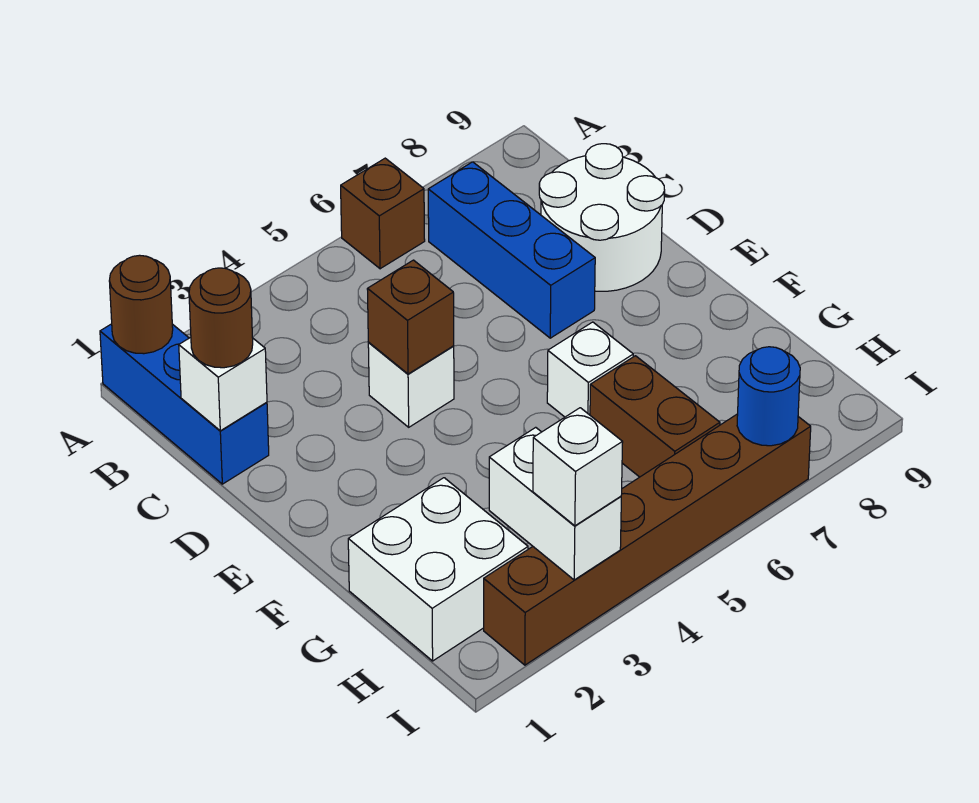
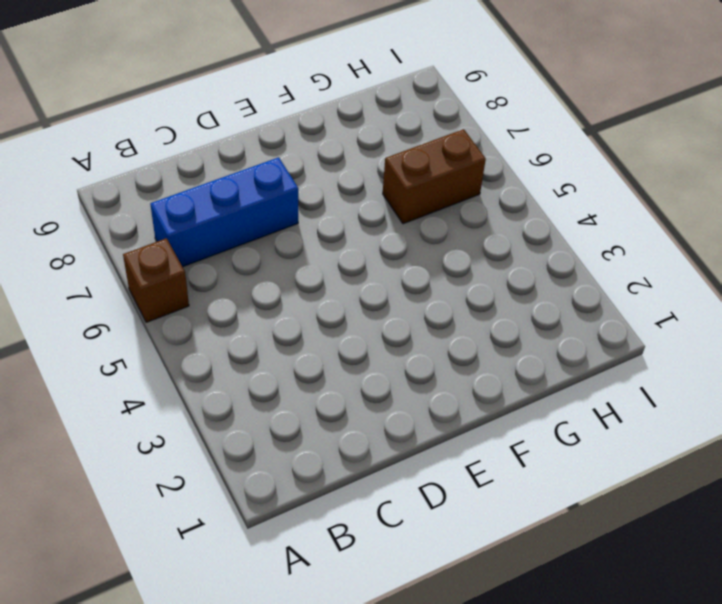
none -> blue brick A1:C1 level 1
none -> white round brick C8:D9 level 1
none -> white brick D4 level 1

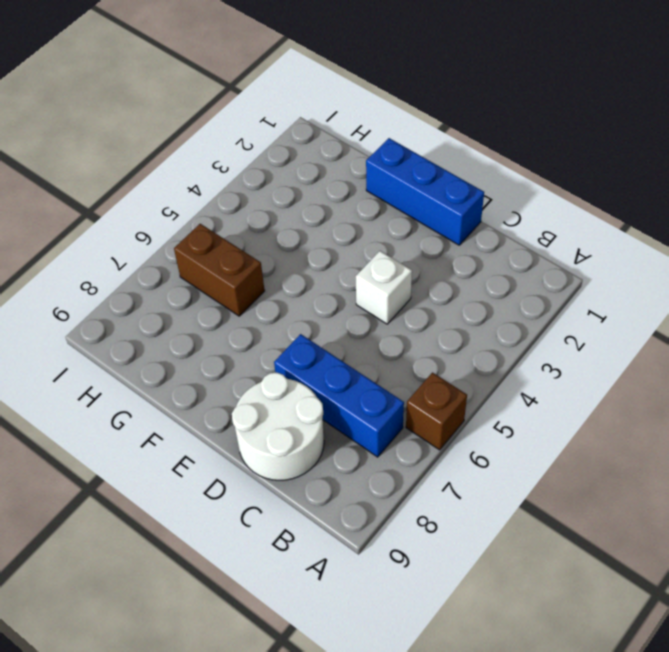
blue brick D1:F1 level 1 -> blue brick A1:C1 level 1
none -> white brick F6 level 1
none -> white brick G1:H2 level 1
none -> brown brick I2:I7 level 1

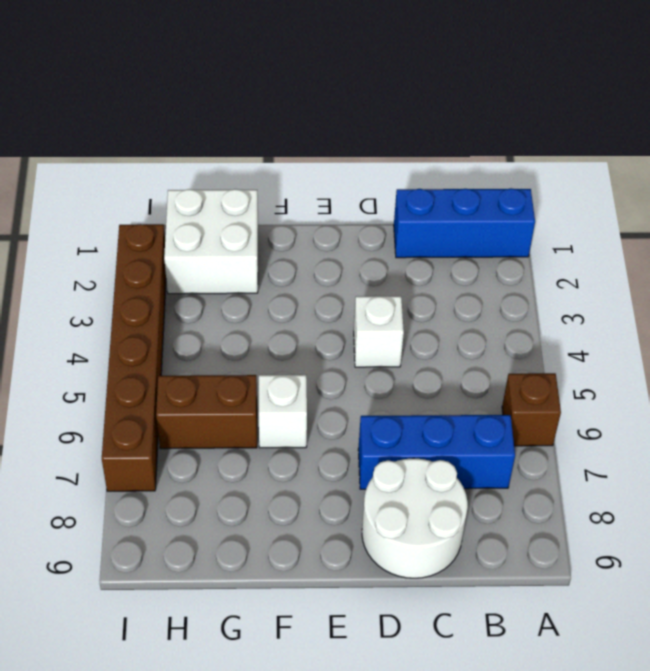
none -> brown round brick A1 level 2
none -> white brick C1 level 2
none -> brown brick D4 level 2

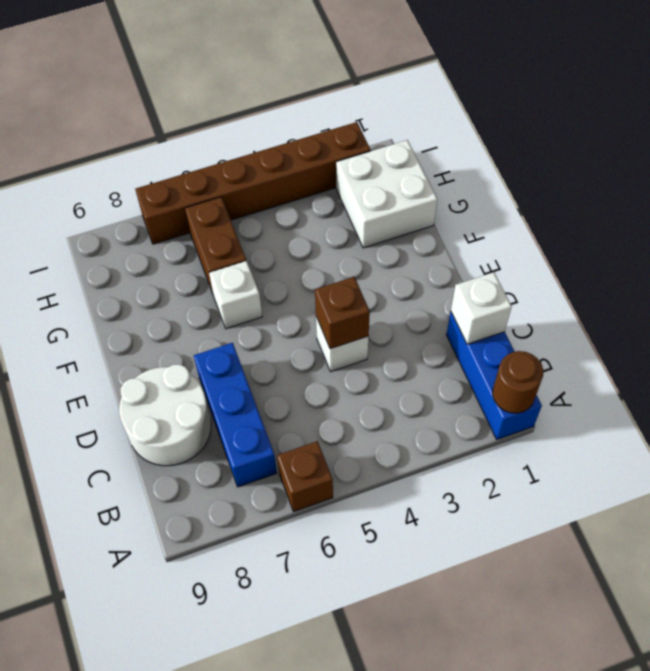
none -> white brick H3:I3 level 2
none -> blue round brick I7 level 2
none -> brown round brick C1 level 3

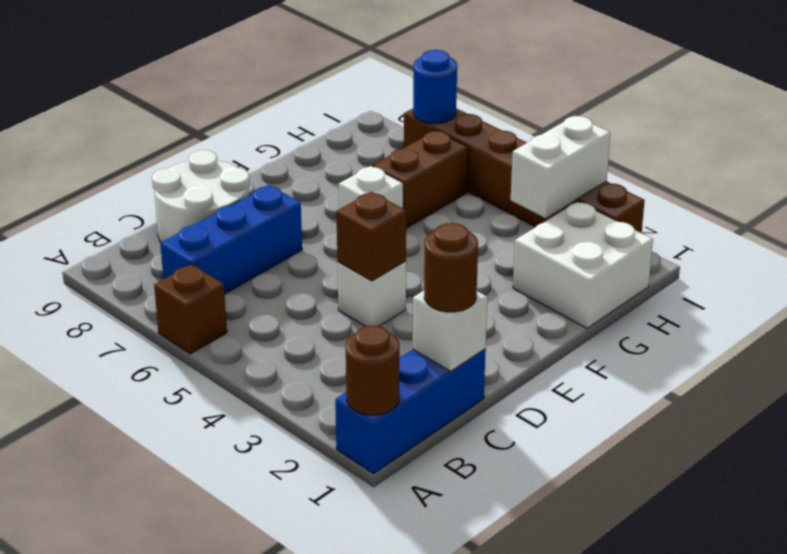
none -> white brick I3 level 3

